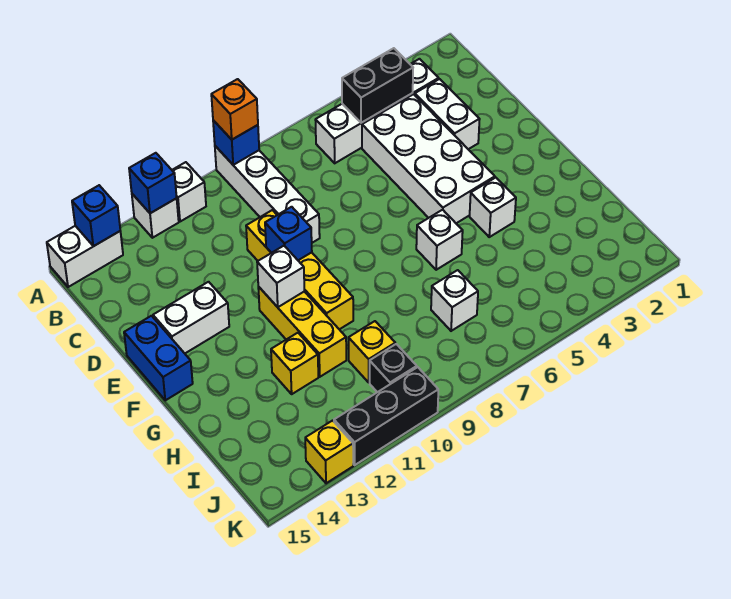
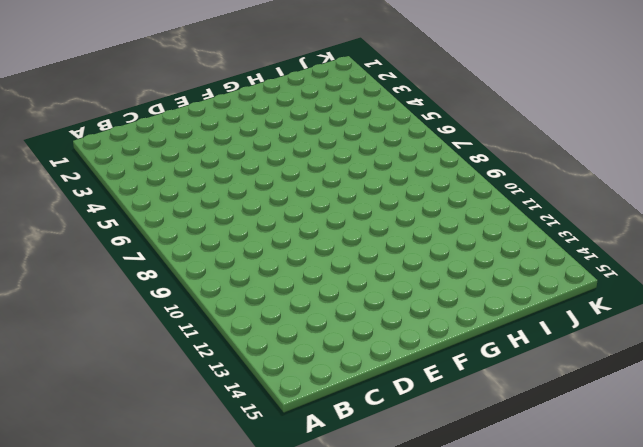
none -> white brick A9:D9 level 1
none -> white brick A11 level 1
none -> white brick A12 level 1

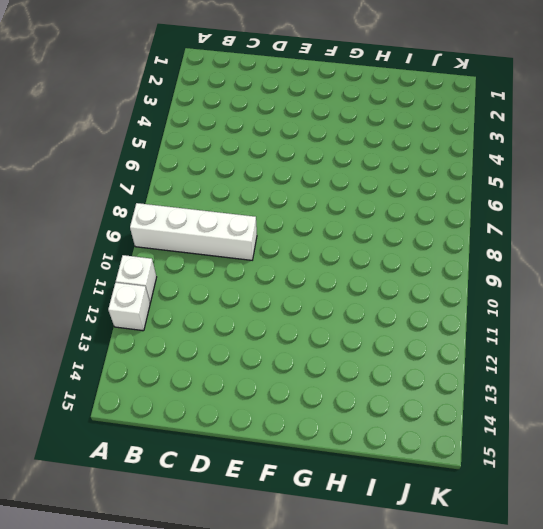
none -> white brick A14:A15 level 1
none -> white brick B3:B6 level 1
none -> white brick C3:D3 level 1

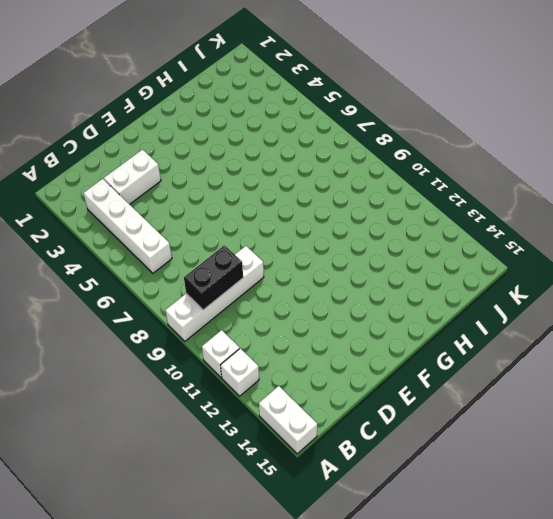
black brick B9:C9 level 2 -> black brick B4:B5 level 2
none -> white brick C4:F5 level 1
none -> yellow brick D10:G10 level 1
none -> white brick E13:E14 level 1

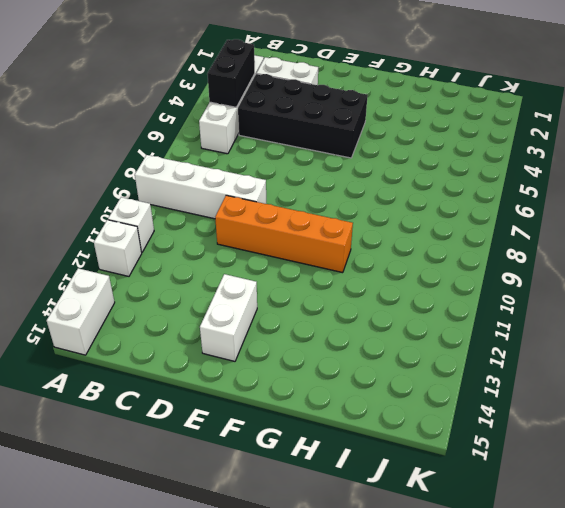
black brick C4:F5 level 1 -> white brick C4:F5 level 1
orange brick D10:G10 level 1 -> yellow brick D10:G10 level 1
none -> blue brick E15:F15 level 1
none -> yellow brick F11:H11 level 1
none -> white brick G4 level 1

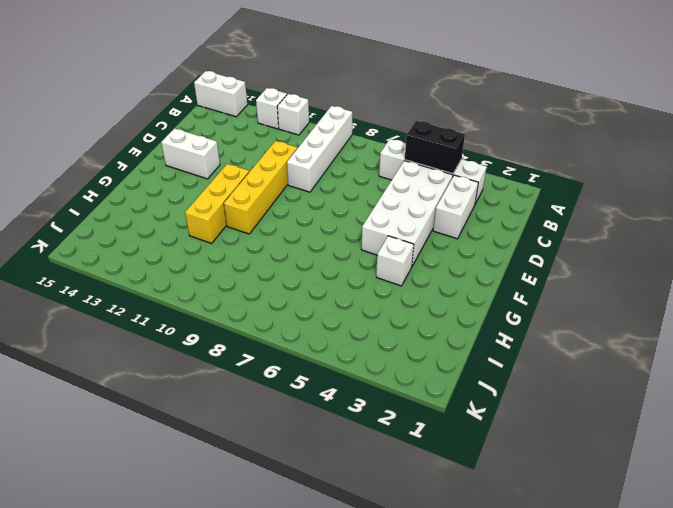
none -> blue brick E15:F15 level 1
none -> white brick G6 level 1
none -> yellow brick H12 level 1

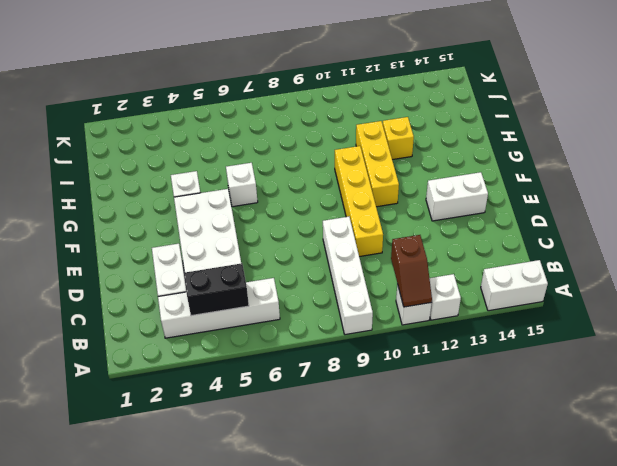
brown slope A11:B11 level 2 top B -> none
none -> blue brick E15:F15 level 1
none -> white brick I7 level 1
none -> yellow brick I10 level 1

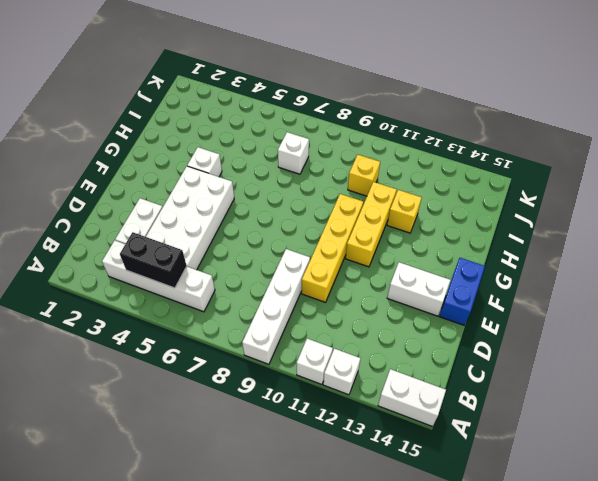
none -> white brick G6 level 1
none -> black brick J10 level 1
none -> black brick K10:K12 level 1

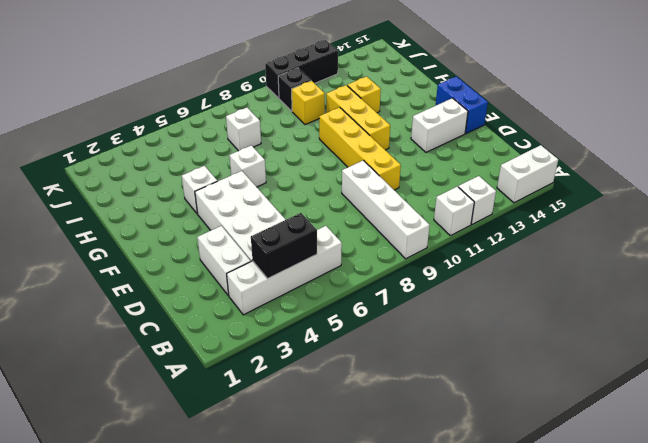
none -> yellow brick K13 level 1
none -> blue brick A9 level 2
none -> blue brick A12 level 2

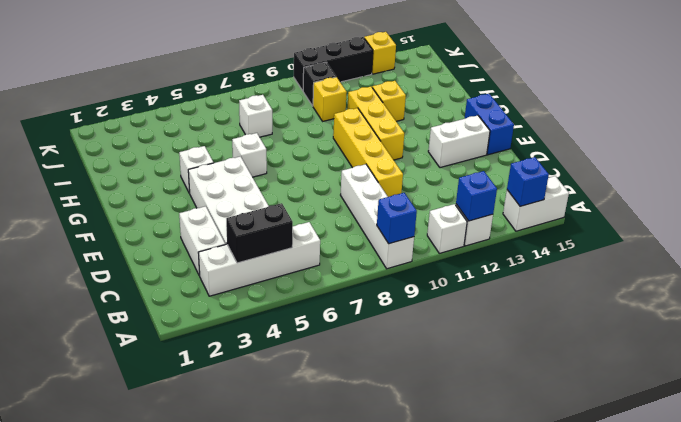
none -> blue brick E10 level 2
none -> white brick F11 level 2
none -> orange brick A9 level 3

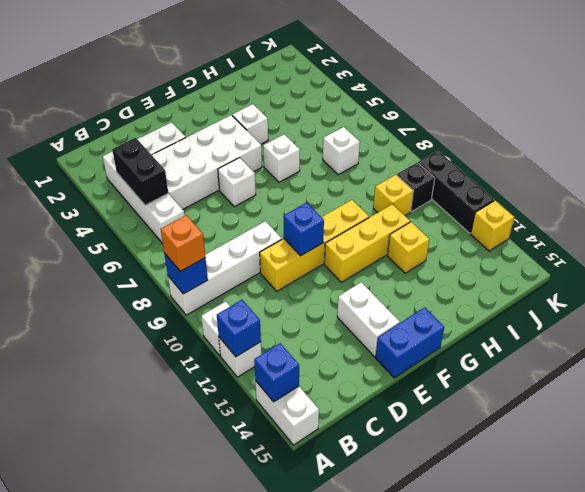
white brick E6 level 1 -> white brick F11 level 2

